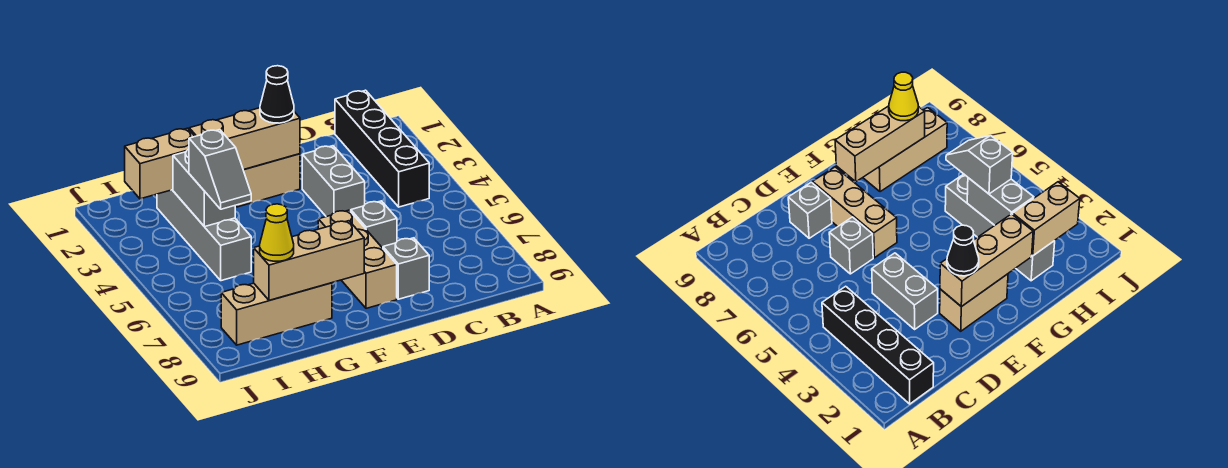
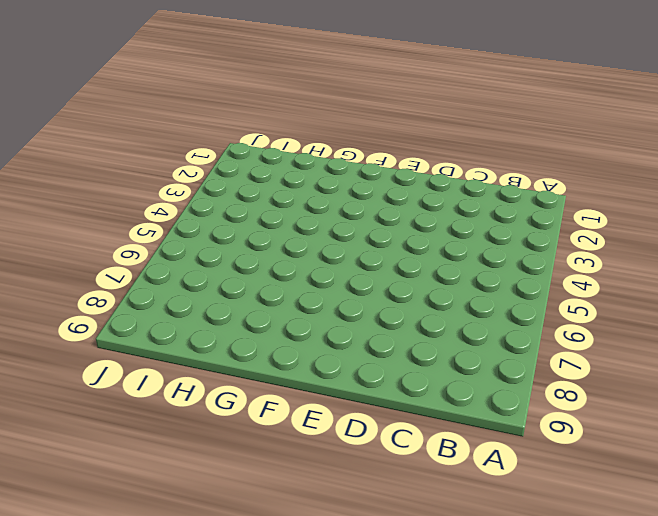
none -> black brick B1:B4 level 1
none -> grey brick D3:D4 level 1
none -> grey brick D6 level 1

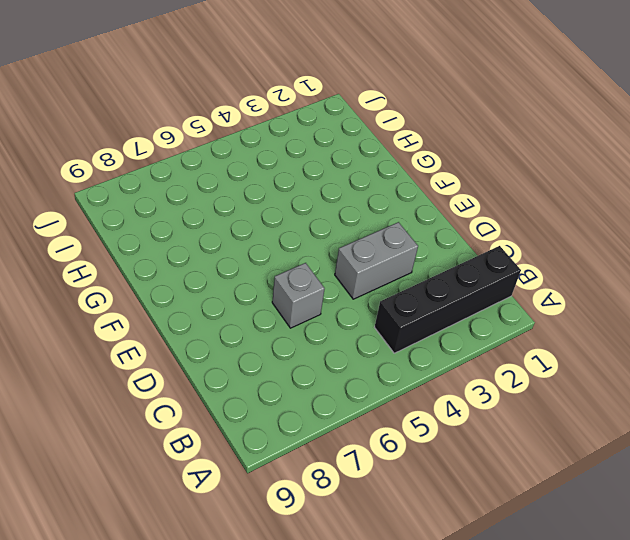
none -> grey brick D8 level 1
none -> tan brick E2:F2 level 1
none -> tan brick E6:E8 level 1

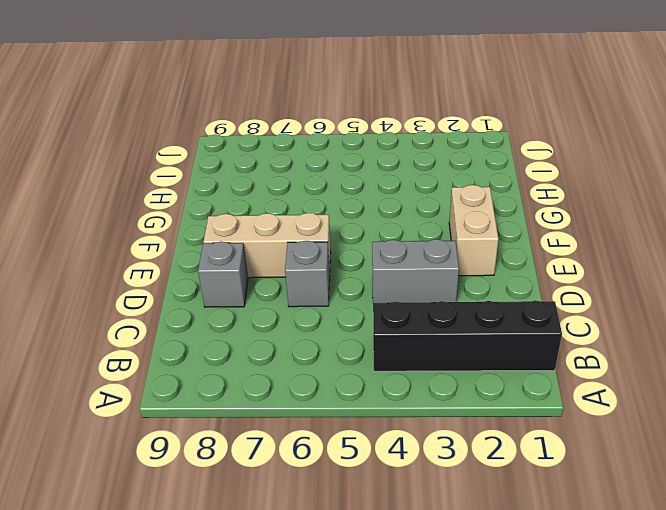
none -> tan brick G8:I8 level 1
none -> grey brick H2:H5 level 1
none -> tan brick E2:G2 level 2

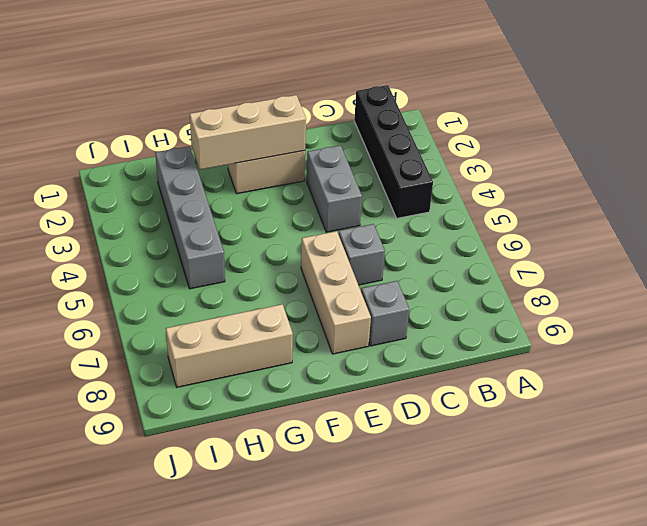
none -> tan brick F8:H8 level 2
none -> tan brick H2:I2 level 2
none -> grey brick H3:H4 level 2

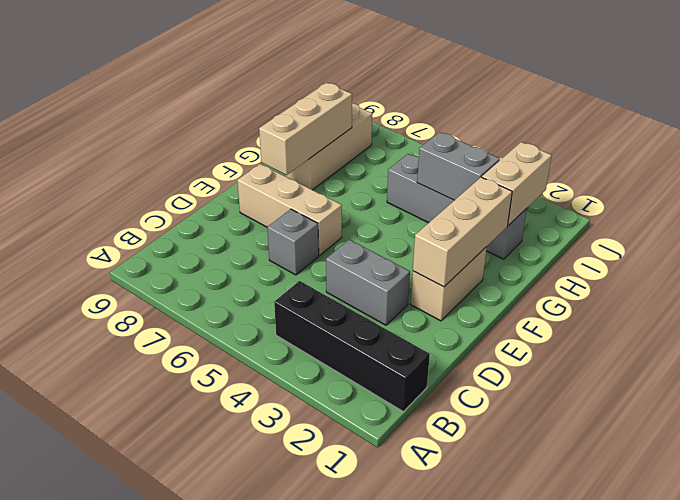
none -> grey brick D8 level 1
none -> black cone E2 level 3
none -> grey slope H4:H5 level 3 top 4

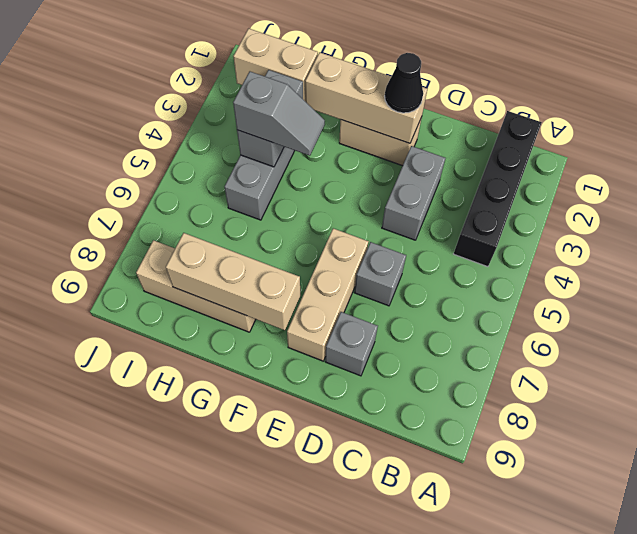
grey slope G4:H4 level 3 top H -> grey slope H4:H5 level 3 top 4
none -> yellow cone H8 level 3

